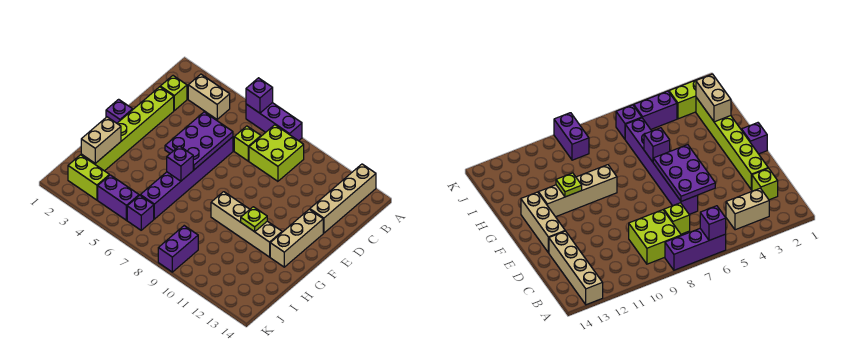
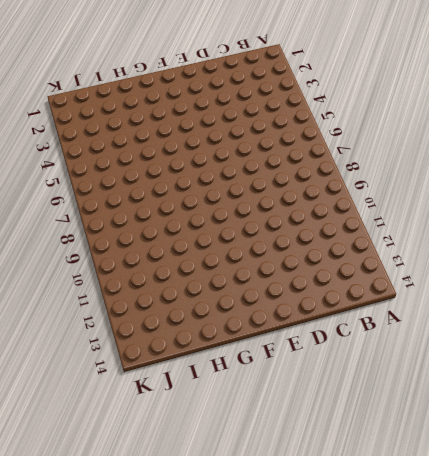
none -> purple brick A6:A8 level 1
none -> tan brick A13:D13 level 1
none -> tan brick B3:B4 level 1

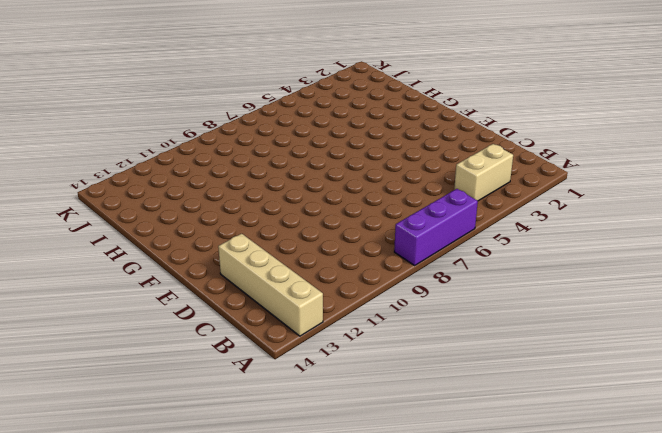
none -> lime brick B8:C9 level 1
none -> lime brick C2 level 1
none -> lime brick C7 level 1

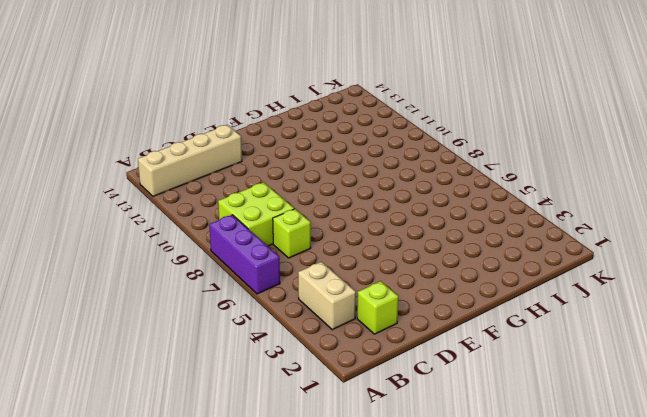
none -> lime brick D2:I2 level 1
none -> purple brick D6:I6 level 1
none -> tan brick E13:G13 level 1

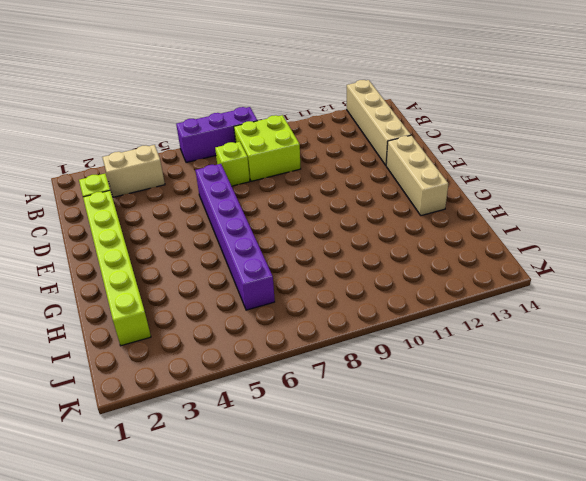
none -> purple brick F1 level 1
none -> tan brick G9:G12 level 1
none -> lime brick J2:J3 level 1

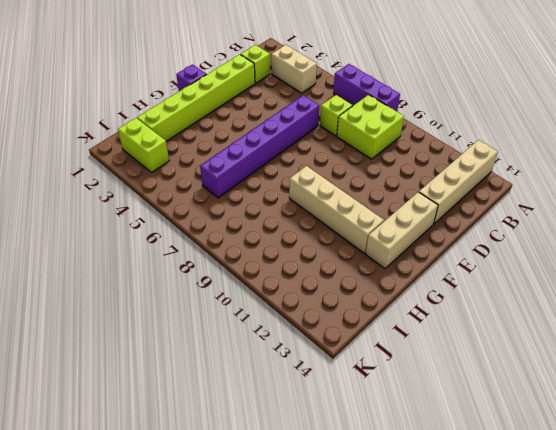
none -> purple brick J4:J5 level 1
none -> purple brick J6 level 1
none -> purple brick J9:K9 level 1

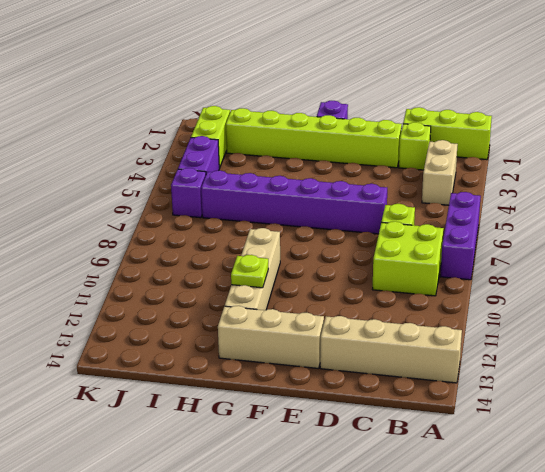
lime brick A1:C1 level 1 -> none
none -> purple brick J9:K9 level 1
none -> purple brick A6 level 2
none -> purple plate D5:F6 level 2

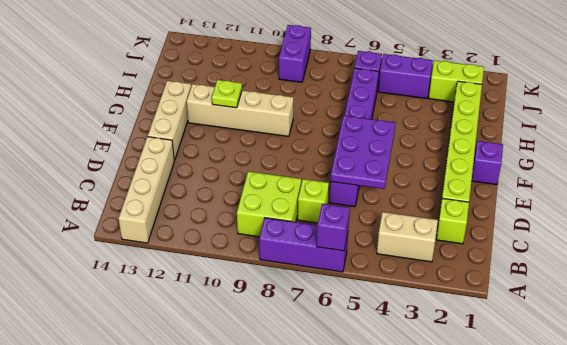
none -> purple brick G6 level 2
none -> tan brick H2:I2 level 2

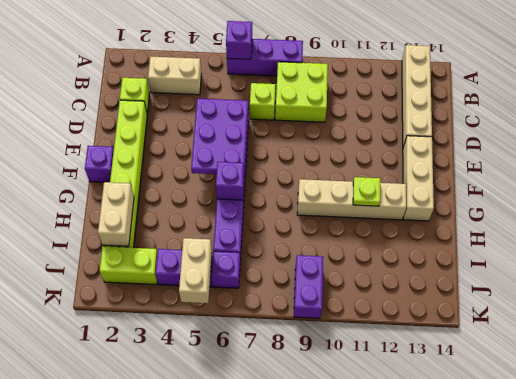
tan brick J5:K5 level 2 -> none

